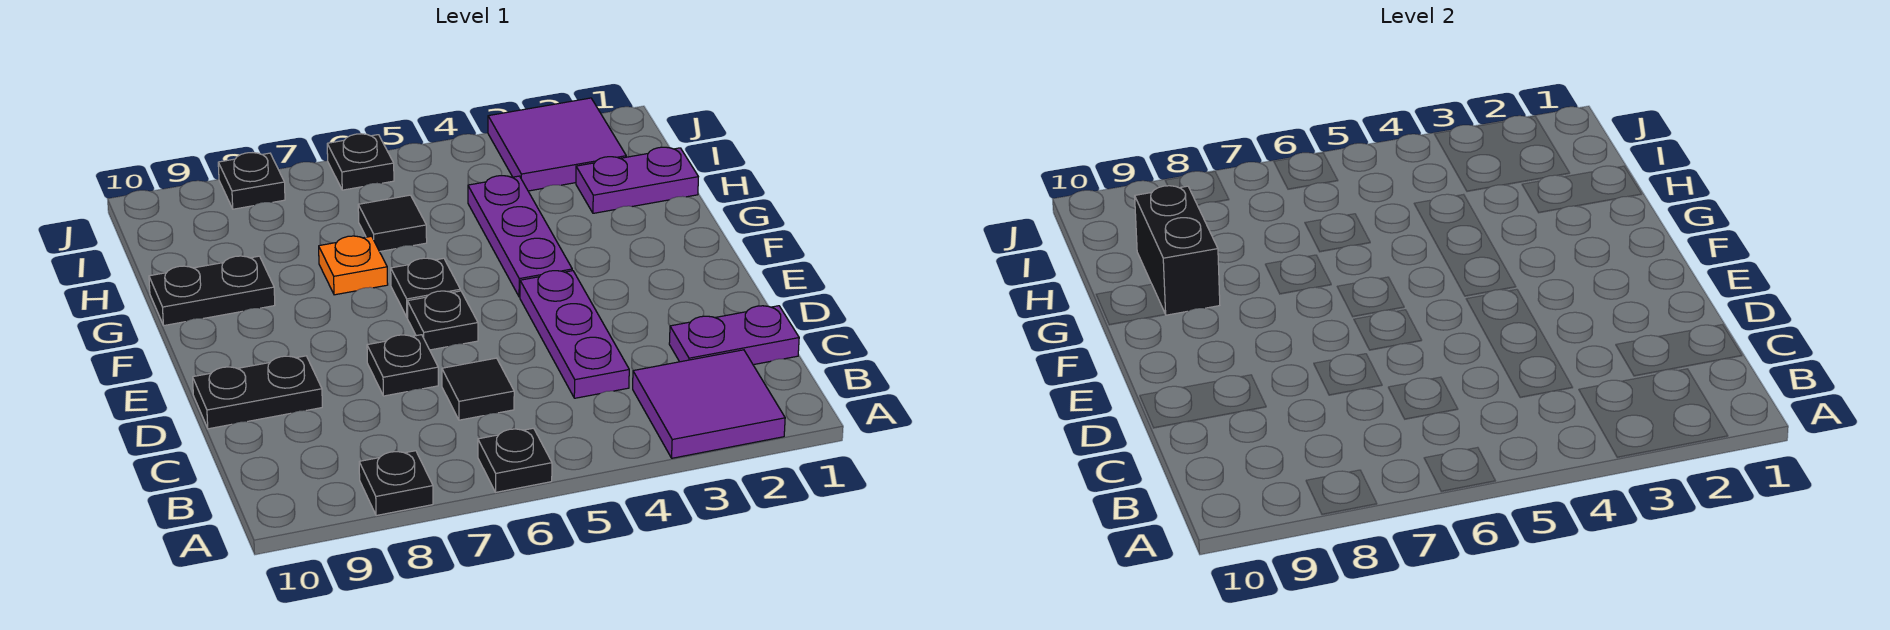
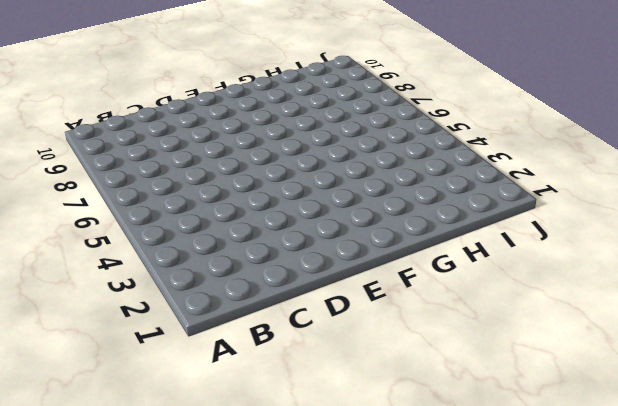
none -> purple tile A2:B3 level 1
none -> black plate A6 level 1
none -> black plate A8 level 1

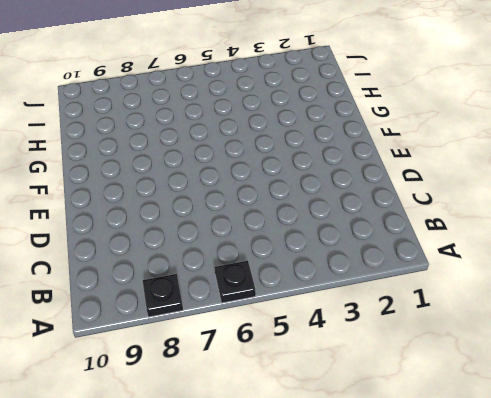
none -> purple tile A2:B3 level 1
none -> purple plate C1:C2 level 1
none -> purple plate C4:E4 level 1

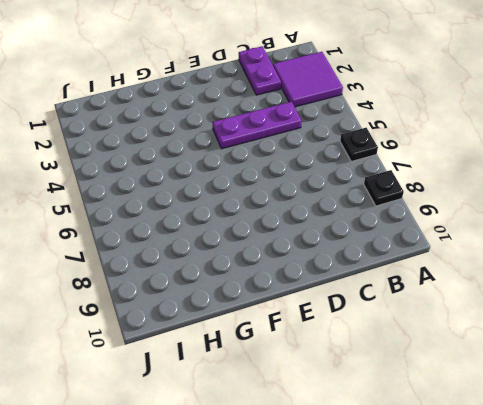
none -> black tile C6 level 1
none -> black plate D7 level 1
none -> black plate D9:D10 level 1

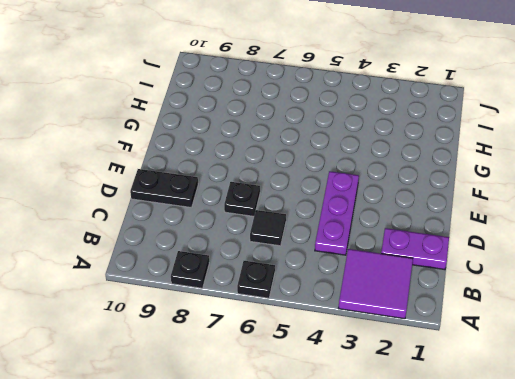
none -> black plate E6 level 1
none -> purple plate F4:H4 level 1
none -> black plate F6 level 1

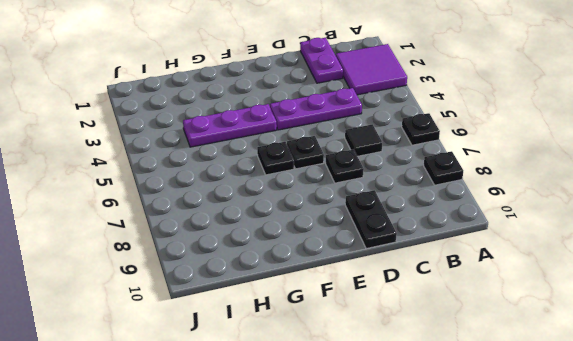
none -> orange plate G7 level 1
none -> black plate G9:G10 level 1
none -> purple plate H1:H2 level 1

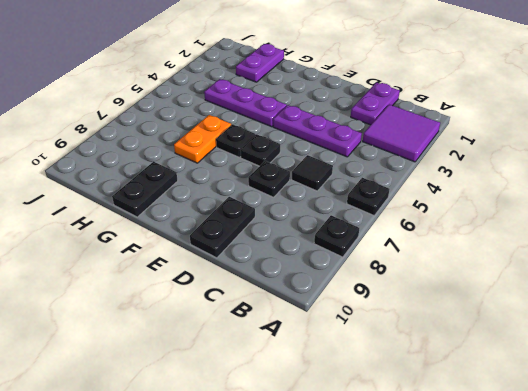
orange plate G6:G7 level 1 -> orange plate G7 level 1
none -> black tile H6 level 1
none -> purple tile I2:J3 level 1
none -> black plate J6 level 1

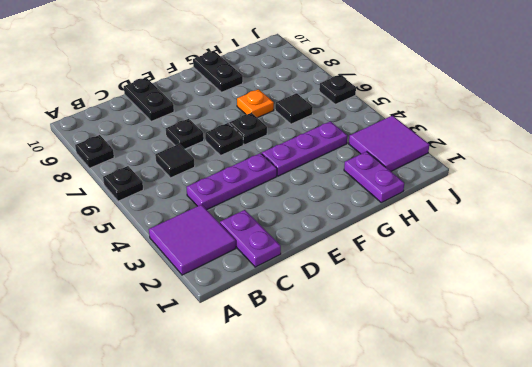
none -> black plate J8 level 1
none -> black brick G9:H9 level 2

